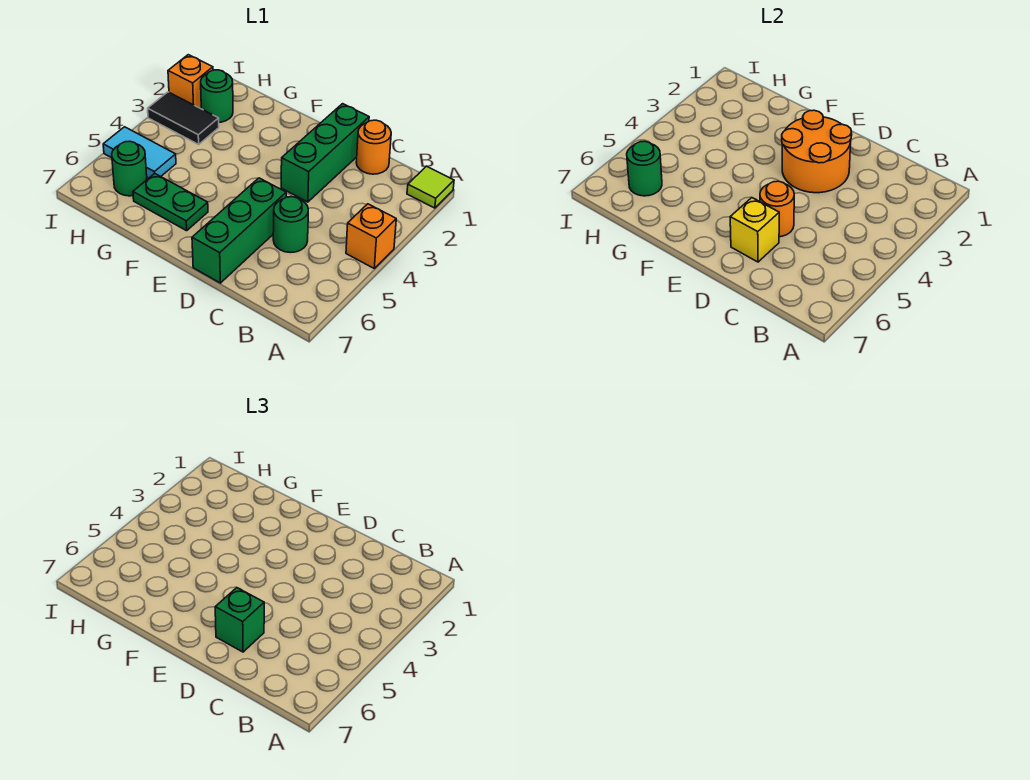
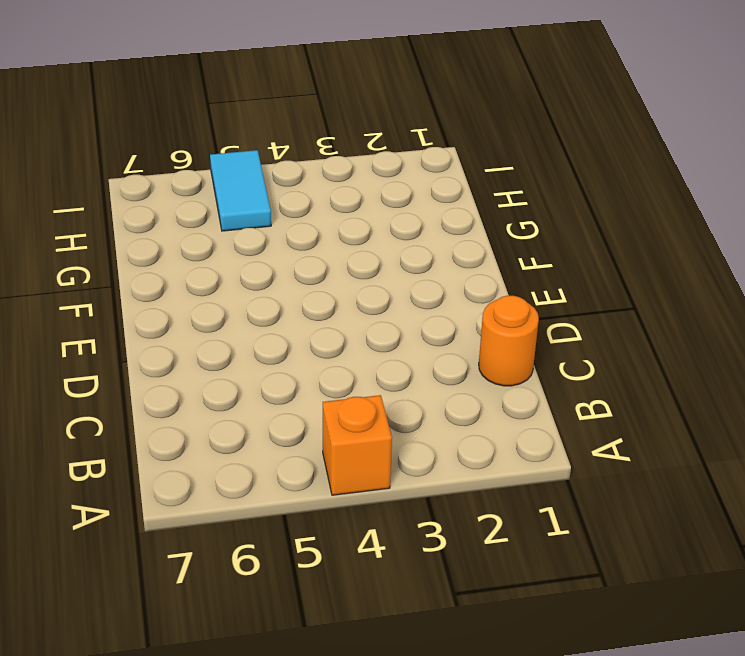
none -> lime tile A1 level 1
none -> green round brick C5 level 1
none -> green brick D1:D3 level 1

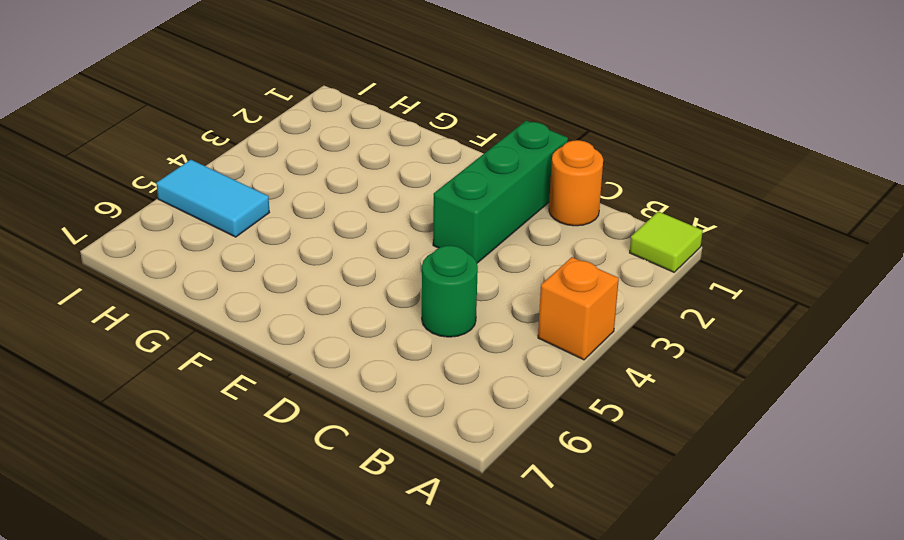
none -> green brick D5:D7 level 1
none -> green plate F6:G6 level 1
none -> green round brick H2 level 1

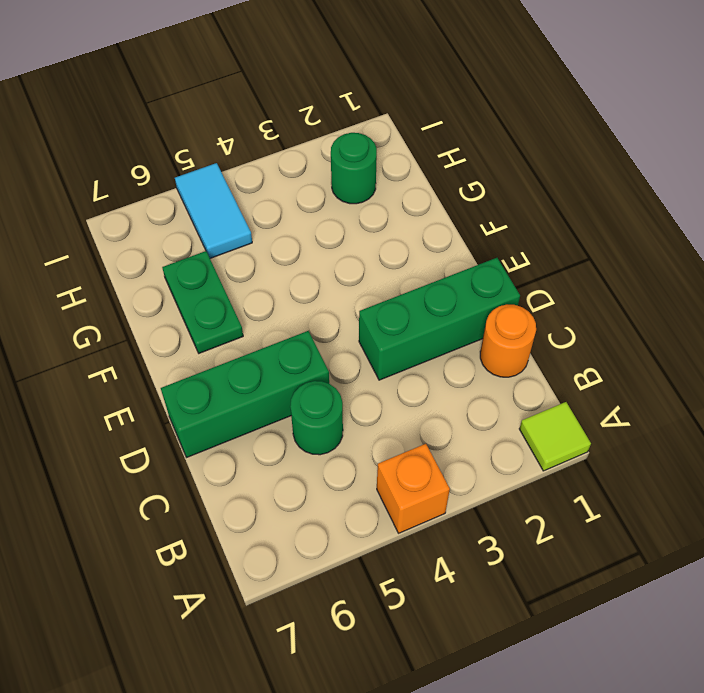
none -> black tile H3:I3 level 1
none -> green round brick H6 level 1
none -> orange brick I2 level 1

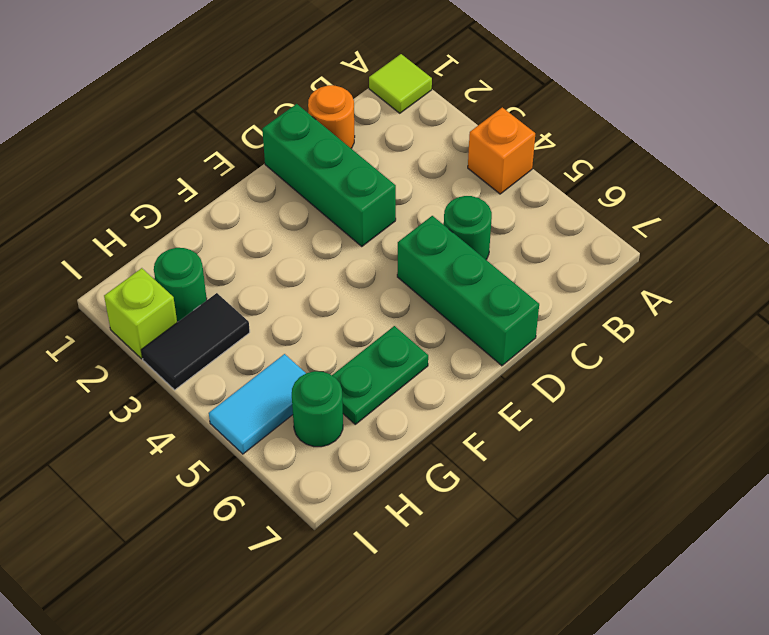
lime brick I2 level 1 -> orange brick I2 level 1
none -> orange round brick D2:E3 level 2
none -> orange round brick D5 level 2
none -> yellow brick D6 level 2

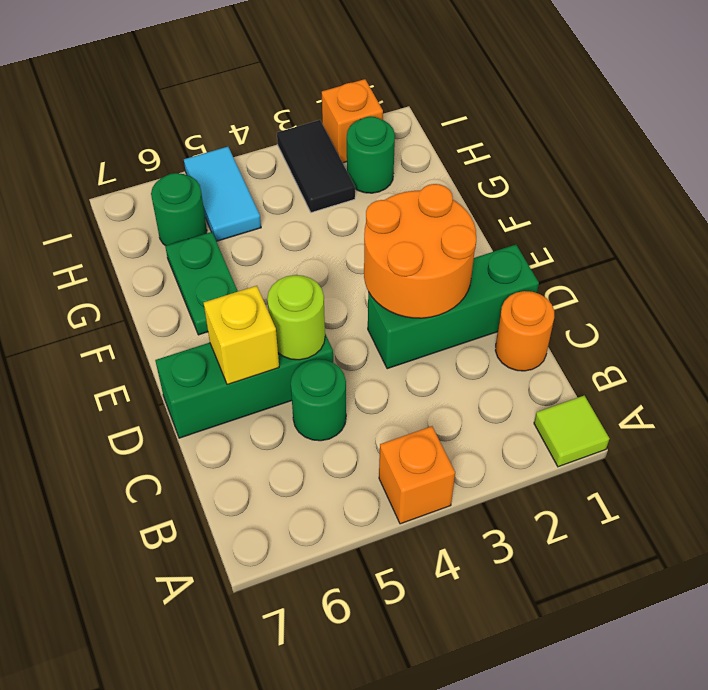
lime round brick D5 level 2 -> orange round brick D5 level 2
none -> green round brick H6 level 2
none -> green brick D6 level 3

